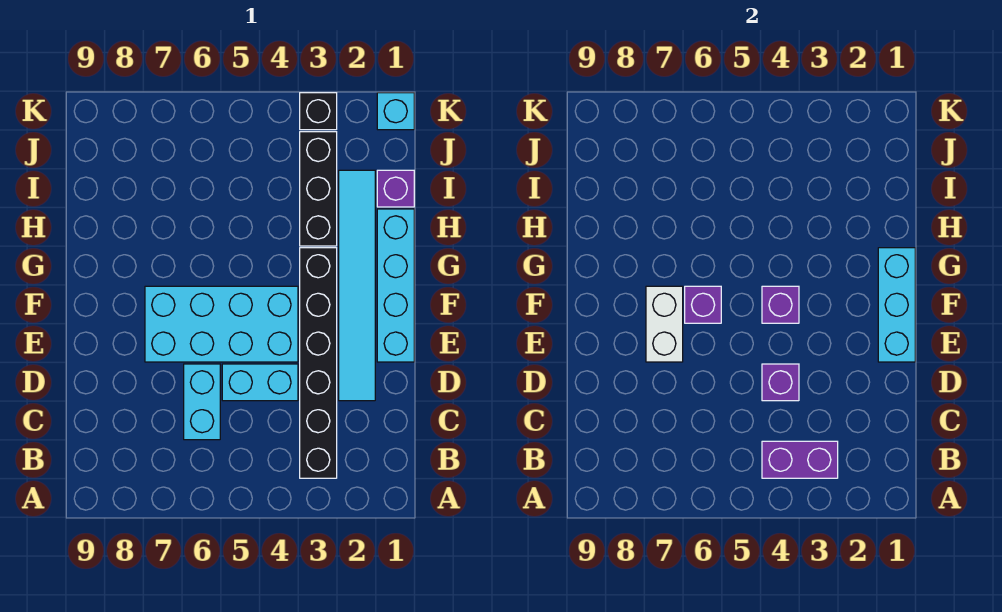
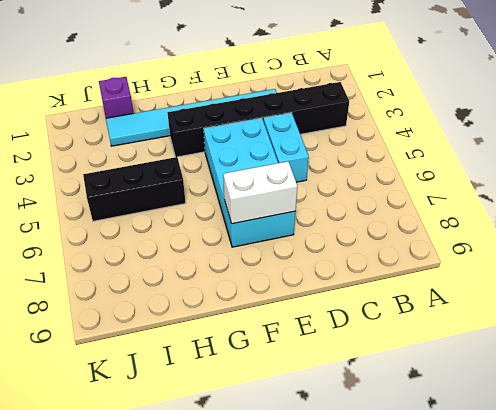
black brick H5:J5 level 1 -> black brick H3:J3 level 1
none -> cyan brick C6:D6 level 1
none -> cyan brick E1:H1 level 1
none -> cyan brick K1 level 1

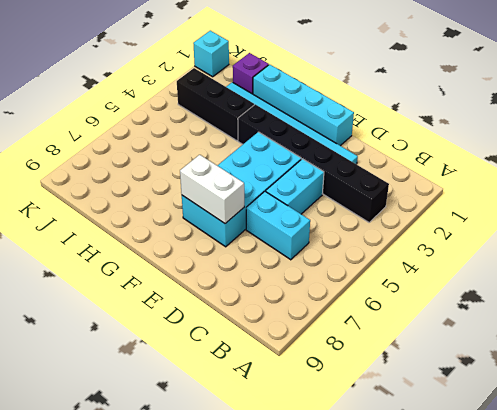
none -> black brick K3 level 1
none -> purple brick B3:B4 level 2
none -> purple brick D4 level 2

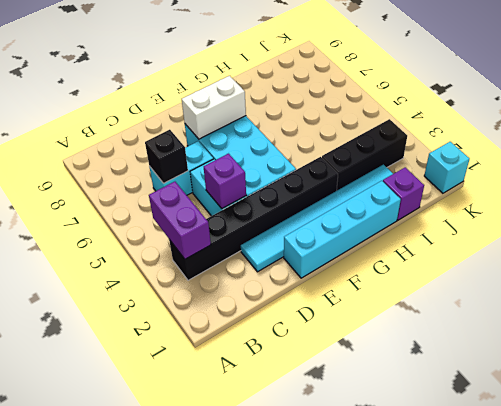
black brick C6 level 2 -> black brick K3 level 1
none -> cyan brick E1:G1 level 2
none -> purple brick F4 level 2
none -> purple brick F6 level 2

